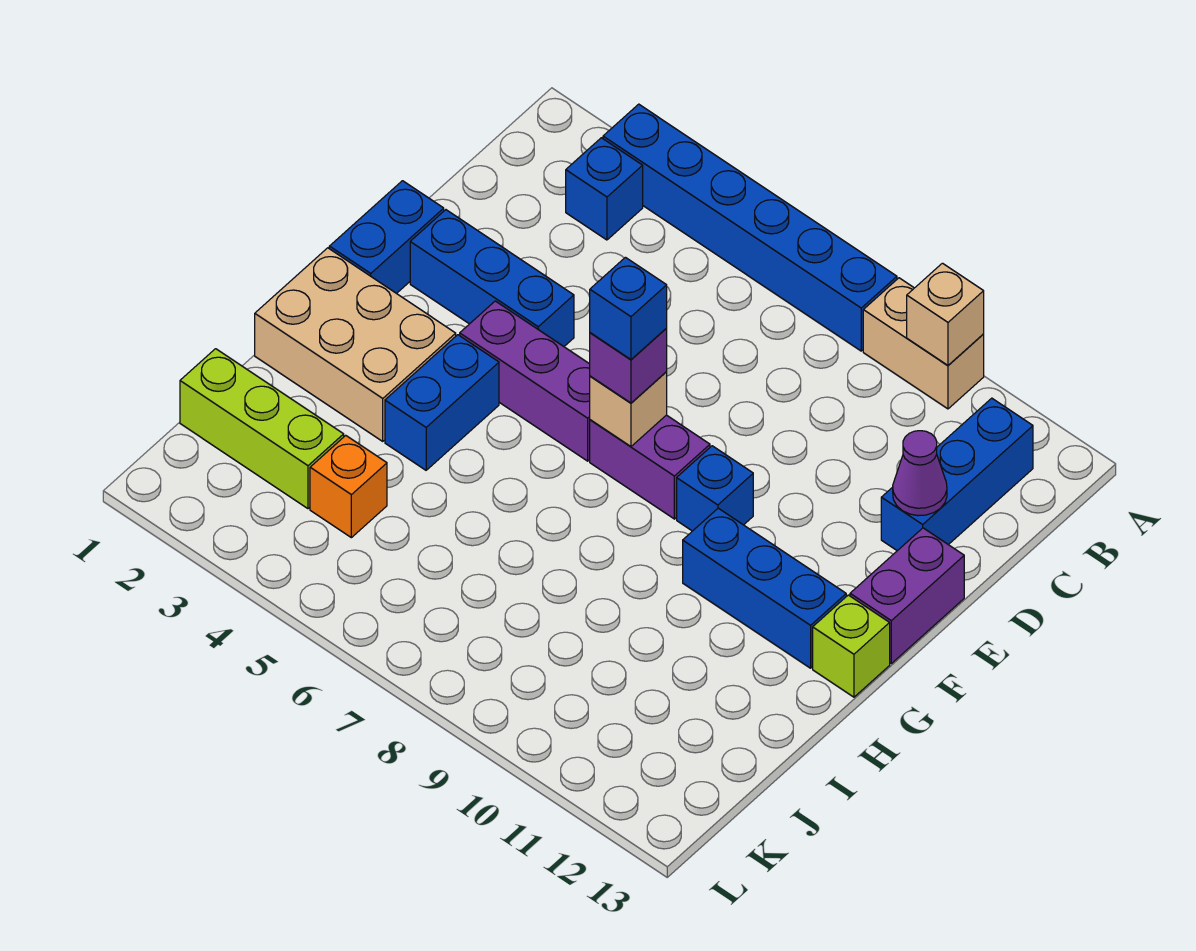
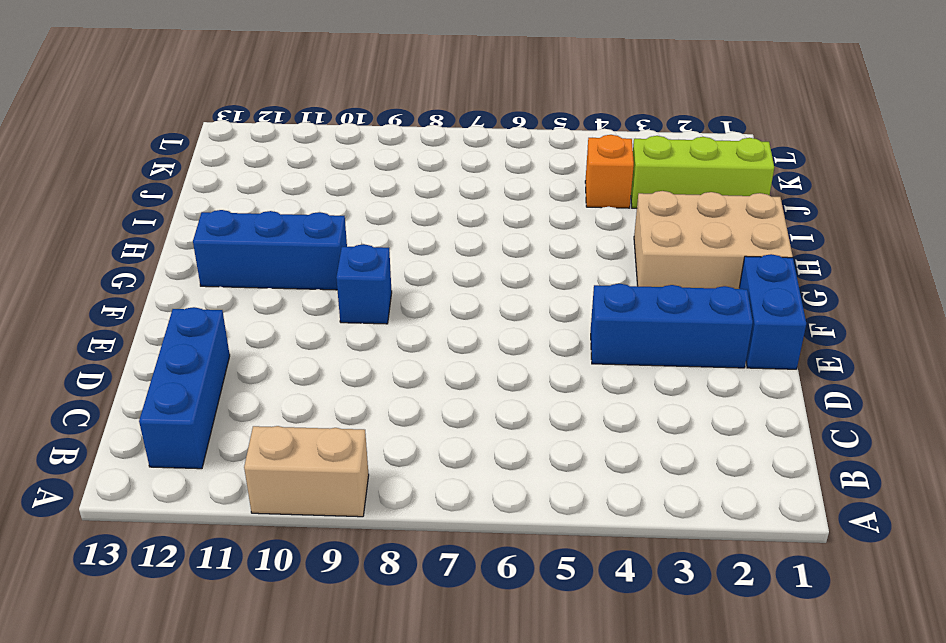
none -> blue brick A3:A8 level 1
none -> blue brick B3 level 1
none -> purple brick E13:F13 level 1

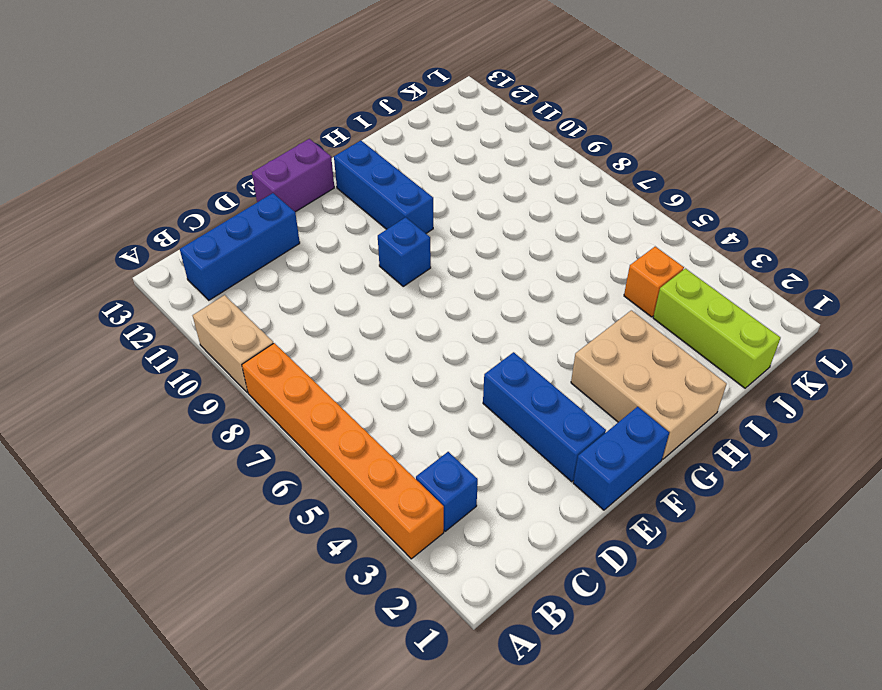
orange brick A3:A8 level 1 -> blue brick A3:A8 level 1
none -> purple brick F4:F6 level 1
none -> purple brick F7:F8 level 1
none -> blue brick G4:H4 level 1

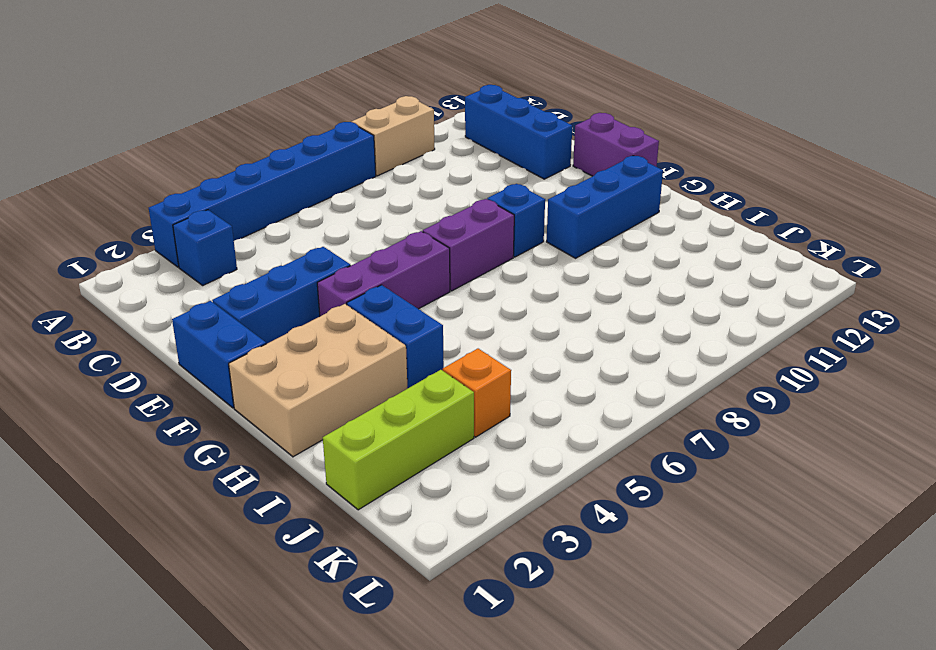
none -> lime brick G13 level 1
none -> tan brick A10 level 2
none -> purple cone D12 level 2

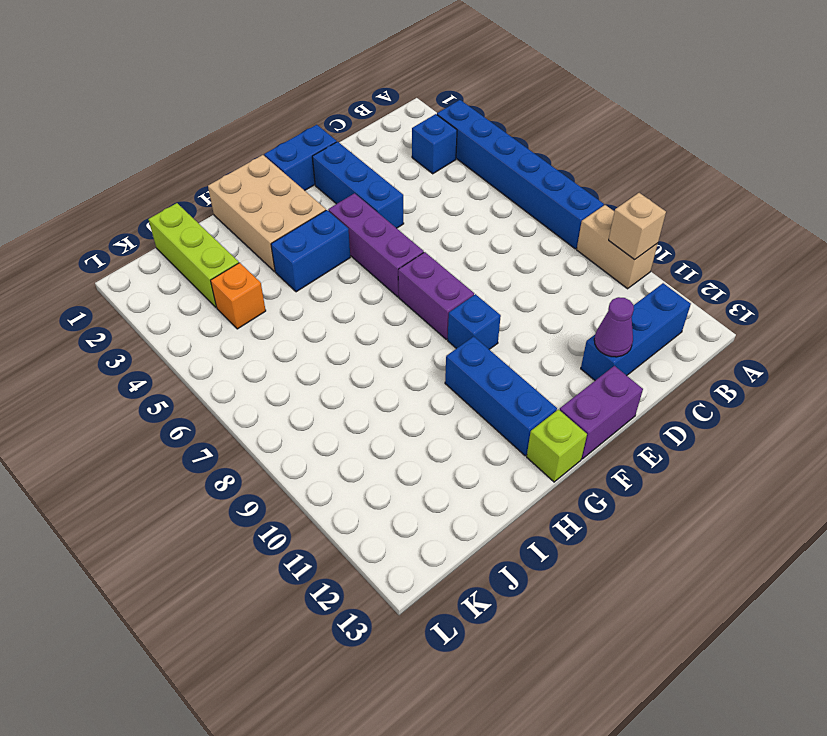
none -> tan brick F7 level 2
none -> purple brick F7 level 3
none -> blue brick F7 level 4

